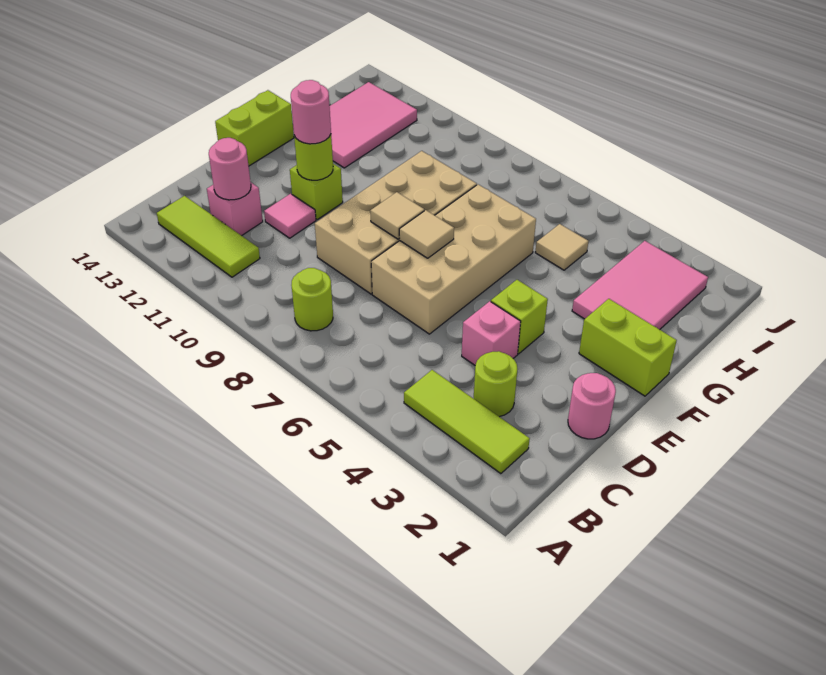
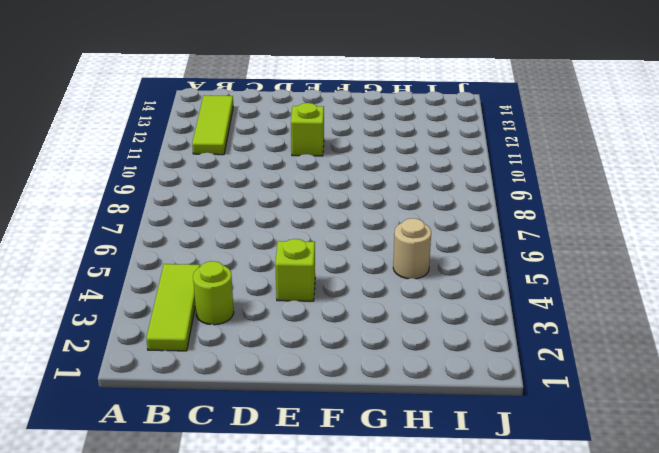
tan round brick H5 level 1 -> tan tile H5 level 1
none -> lime round brick B8 level 1
none -> pink brick C12 level 1
none -> pink round brick D1 level 1

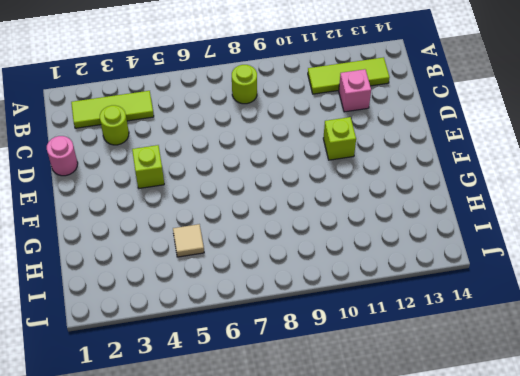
none -> pink brick D4 level 1
none -> tan brick D6:G7 level 1
none -> tan brick D8:G9 level 1

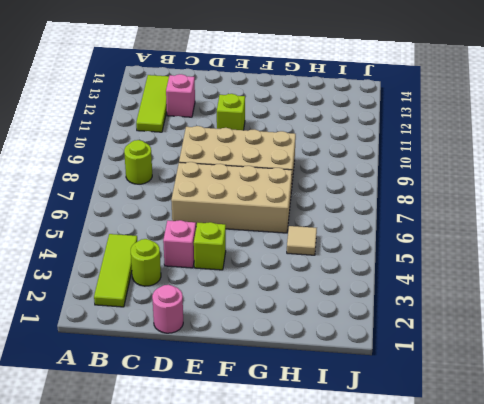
none -> pink tile D11 level 1
none -> lime brick E14:F14 level 1
none -> lime brick F1:F2 level 1

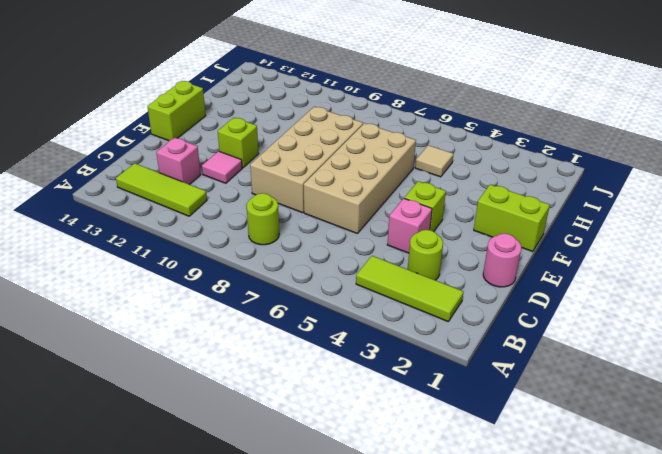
none -> pink tile G2:I3 level 1
none -> pink tile G12:I13 level 1
none -> pink round brick C12 level 2

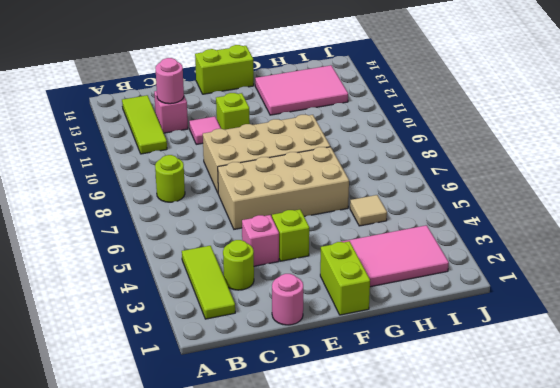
none -> tan tile E7 level 2
none -> tan tile E8 level 2
none -> lime round brick E11 level 2

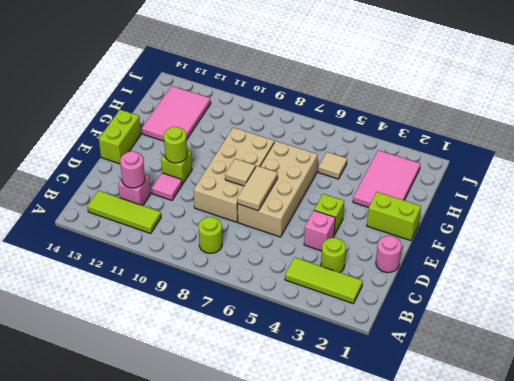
tan tile D7:E7 level 2 -> tan tile E7 level 2
none -> pink round brick E11 level 3

